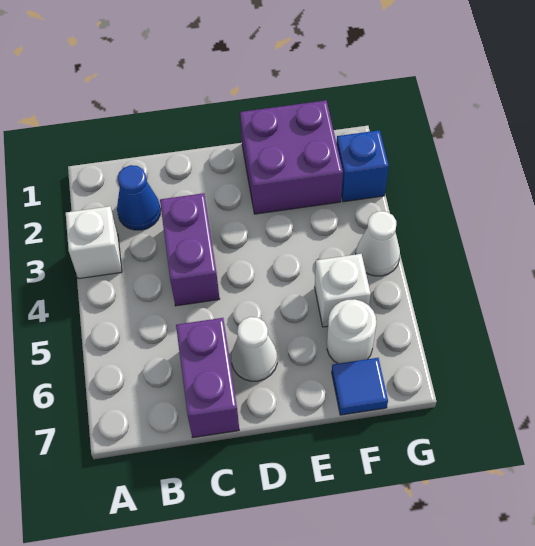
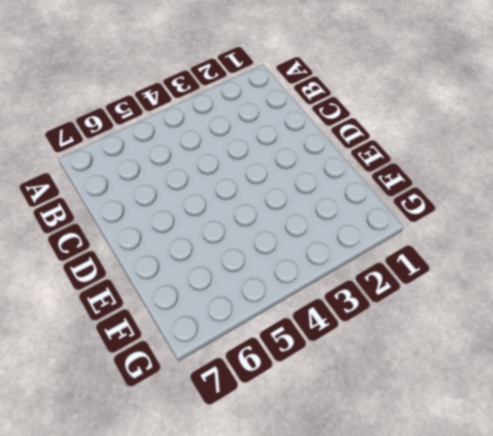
none -> white brick A3 level 1
none -> blue cone B2 level 1

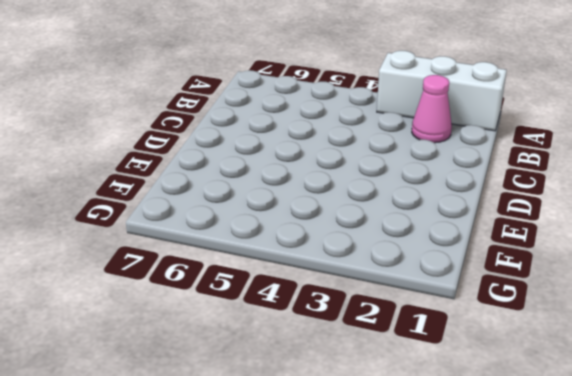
white brick A1:A3 level 1 -> white brick A3 level 1
pink cone B2 level 1 -> blue cone B2 level 1
none -> purple brick C3:C4 level 1
none -> purple brick C6:C7 level 1

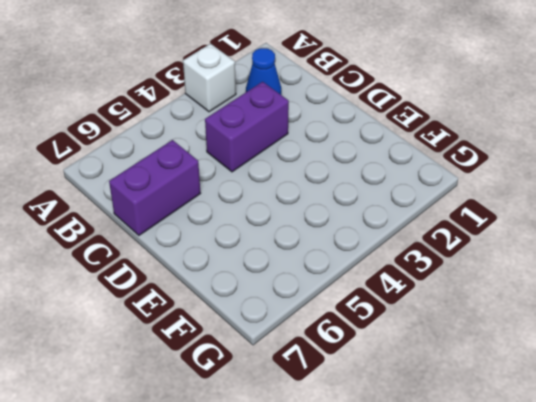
none -> white cone D6 level 1
none -> purple brick E1:F2 level 1

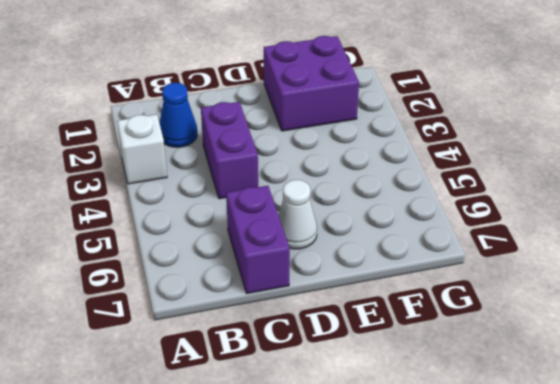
none -> white brick F5 level 1
none -> white round brick F6 level 1

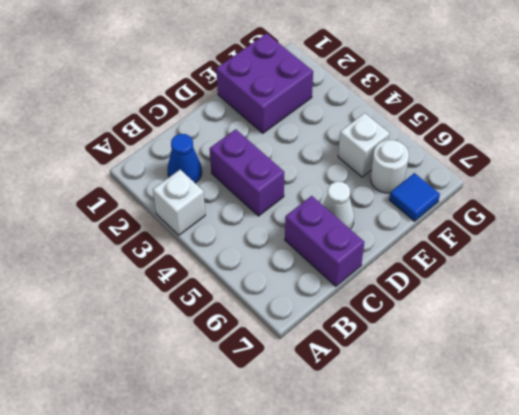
none -> blue brick G2 level 1
none -> white cone G4 level 1

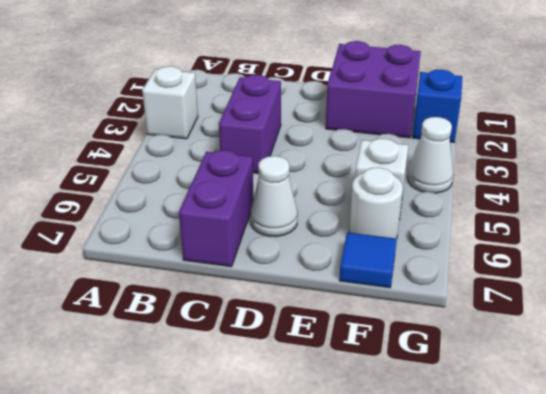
none -> blue cone B2 level 1

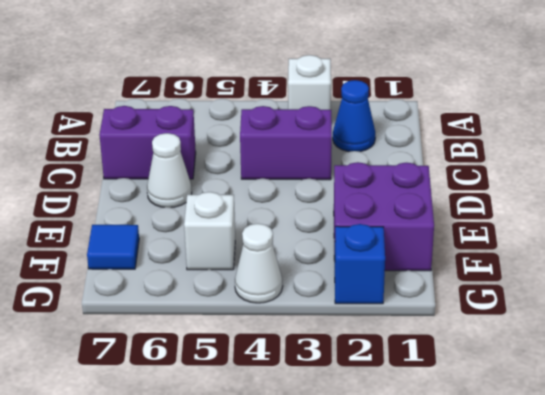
none -> white round brick F6 level 1

